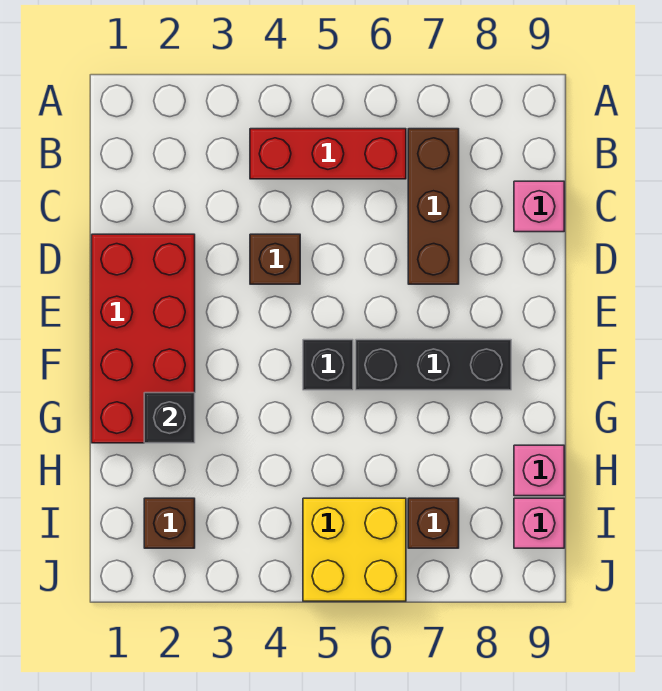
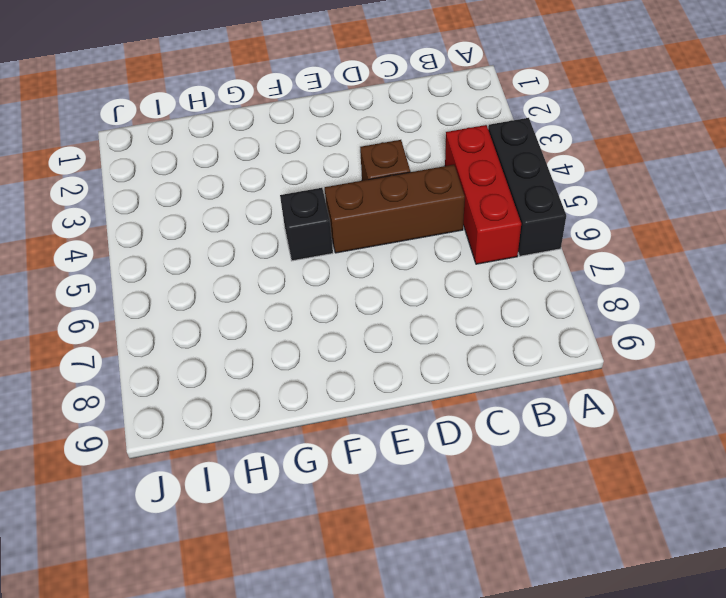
black brick A4:A6 level 1 -> black brick F6:F8 level 1
brown brick C5:E5 level 1 -> brown brick B7:D7 level 1
none -> pink brick C9 level 1
none -> red brick D1:G2 level 1
none -> pink brick H9 level 1

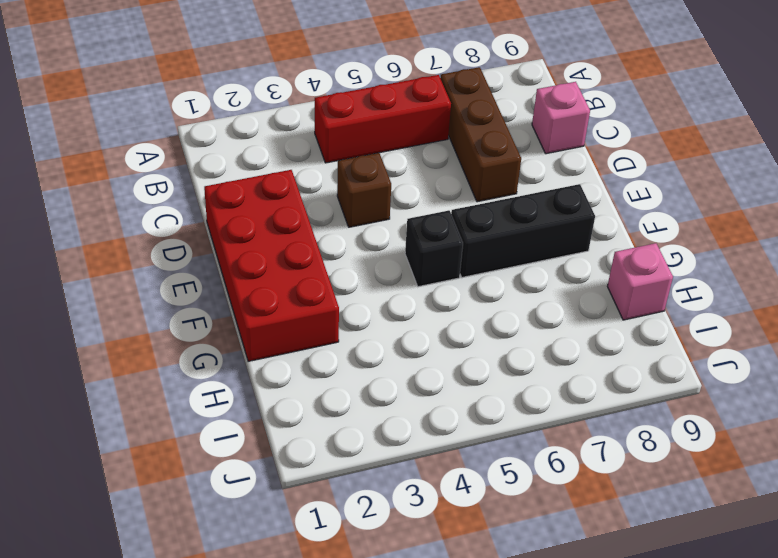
none -> brown brick I2 level 1
none -> yellow brick I5:J6 level 1
none -> brown brick I7 level 1

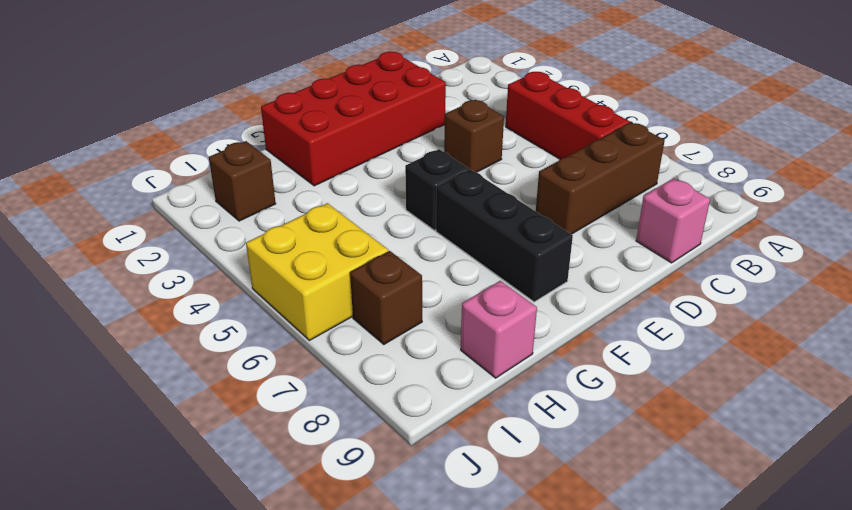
none -> pink brick I9 level 1
none -> black brick G2 level 2

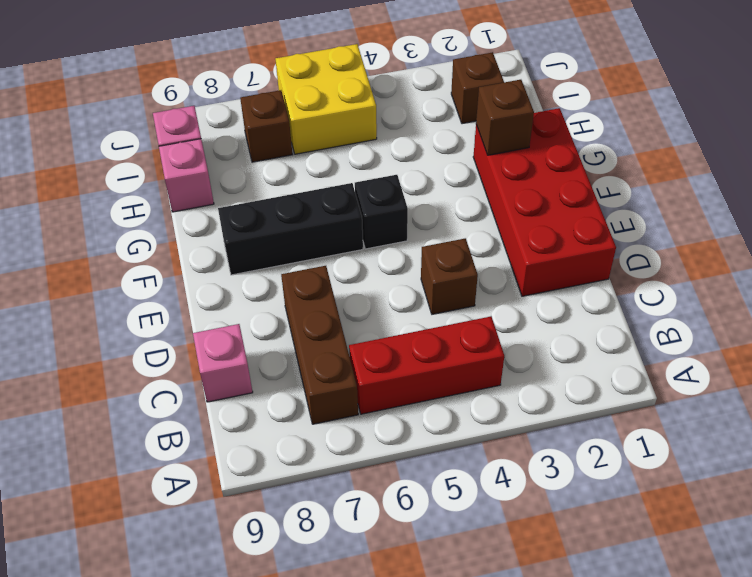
brown brick G2 level 2 -> black brick G2 level 2

